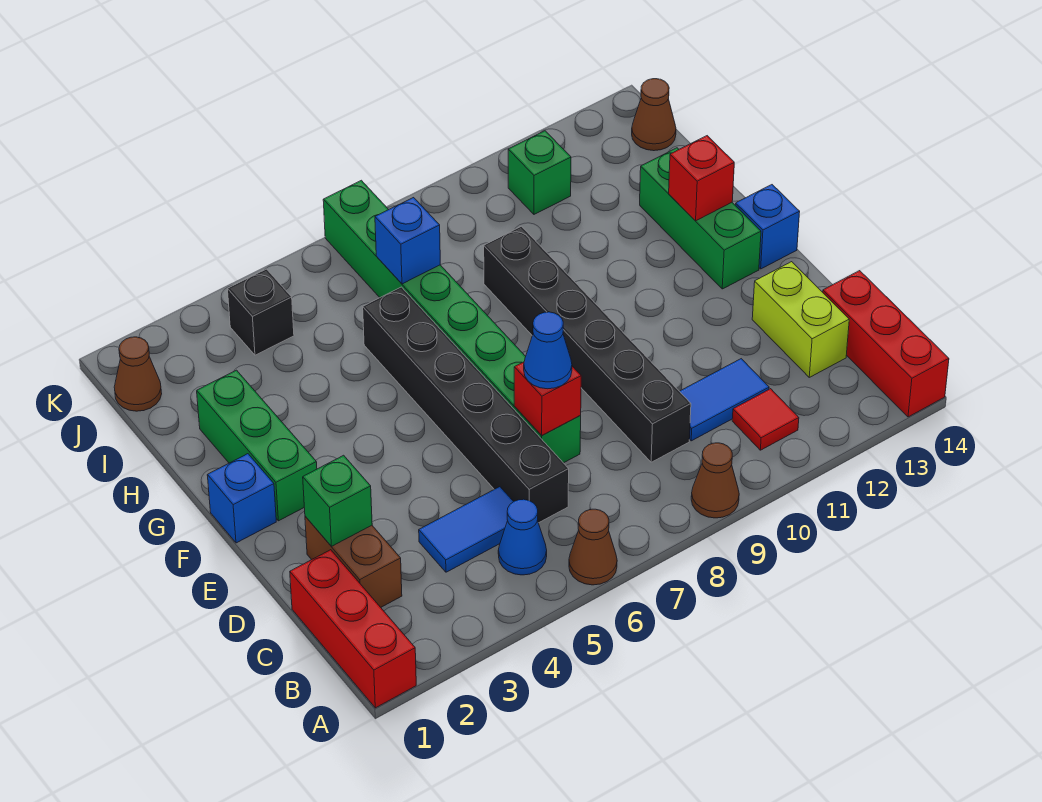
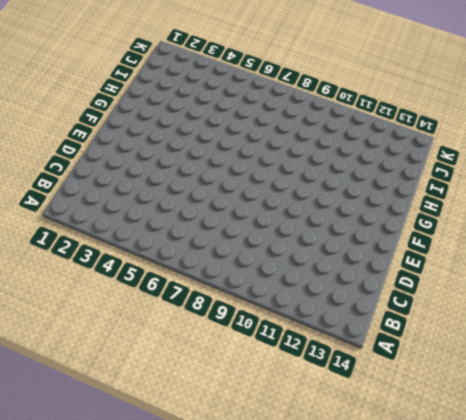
none -> red brick A1:C1 level 1
none -> brown cone A6 level 1
none -> brown cone A9 level 1

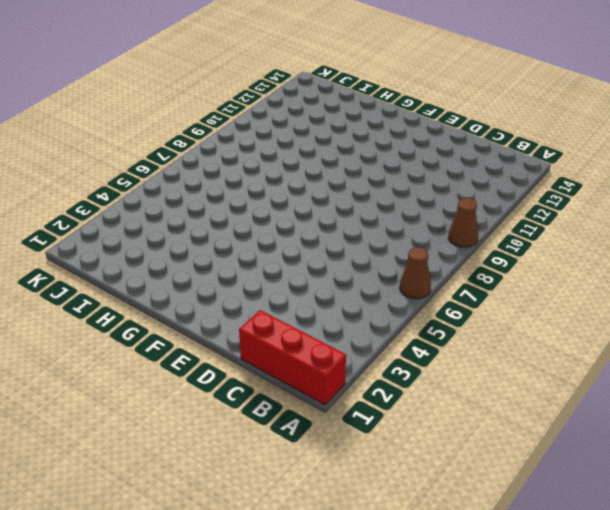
none -> red brick A14:C14 level 1
none -> blue cone B5 level 1
none -> red tile B11 level 1

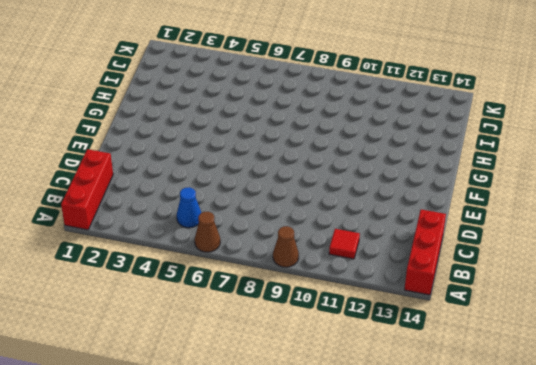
none -> brown brick C2:D2 level 1
none -> blue tile C4:C5 level 1
none -> black brick C6:H6 level 1

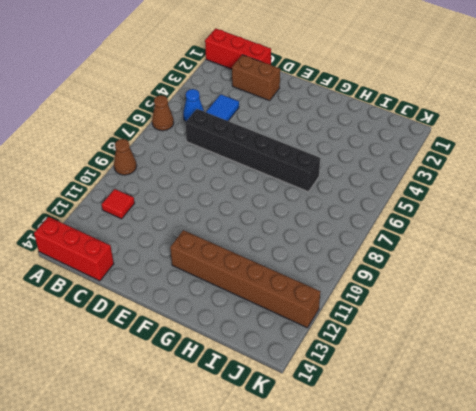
brown brick F12:K12 level 1 -> none
none -> black brick C9:H9 level 1
none -> blue tile C10:C11 level 1
none -> lime brick C13:D13 level 1

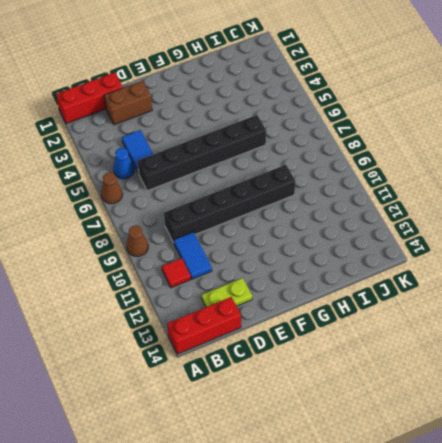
lime plate C13:D13 level 1 -> lime brick C13:D13 level 1
none -> green brick D7:K7 level 1
none -> blue brick F1 level 1
none -> green brick F2:H2 level 1

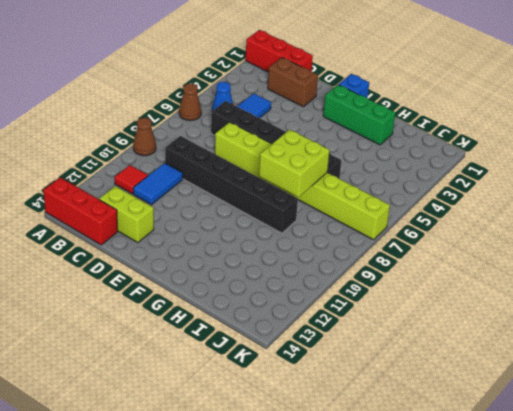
lime brick D7:K7 level 1 -> green brick D7:K7 level 1
lime brick G7:H8 level 2 -> none
none -> green brick F13:H13 level 1
none -> blue brick F14 level 1
none -> brown cone J1 level 1

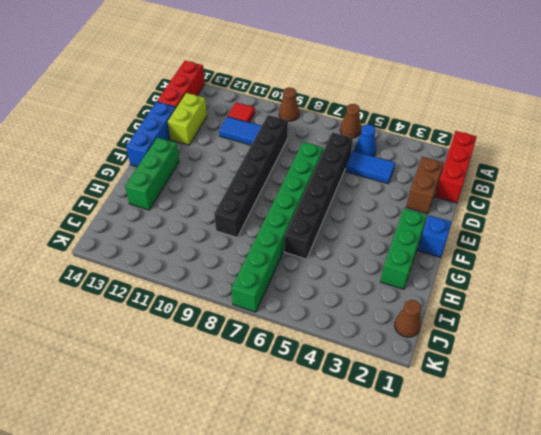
blue brick D14:F14 level 1 -> blue brick F14 level 1
none -> black brick J4 level 1
none -> green brick J11 level 1
none -> brown cone J14 level 1

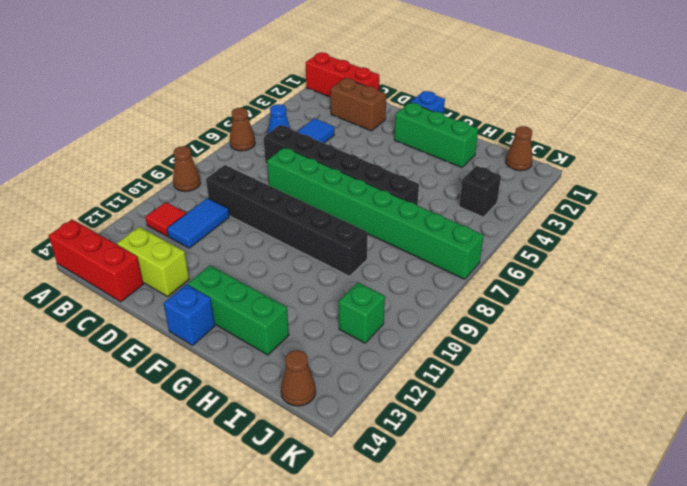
none -> green brick D2 level 2
none -> red brick D7 level 2
none -> red brick G13 level 2

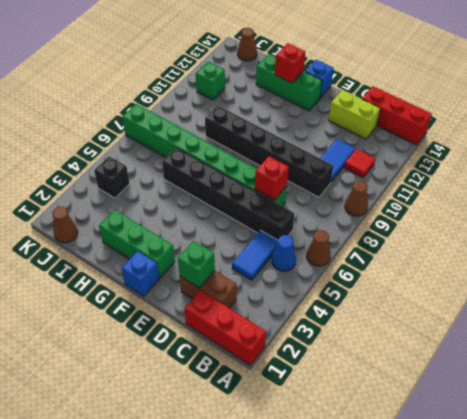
none -> blue brick I7 level 2
none -> blue cone D7 level 3

